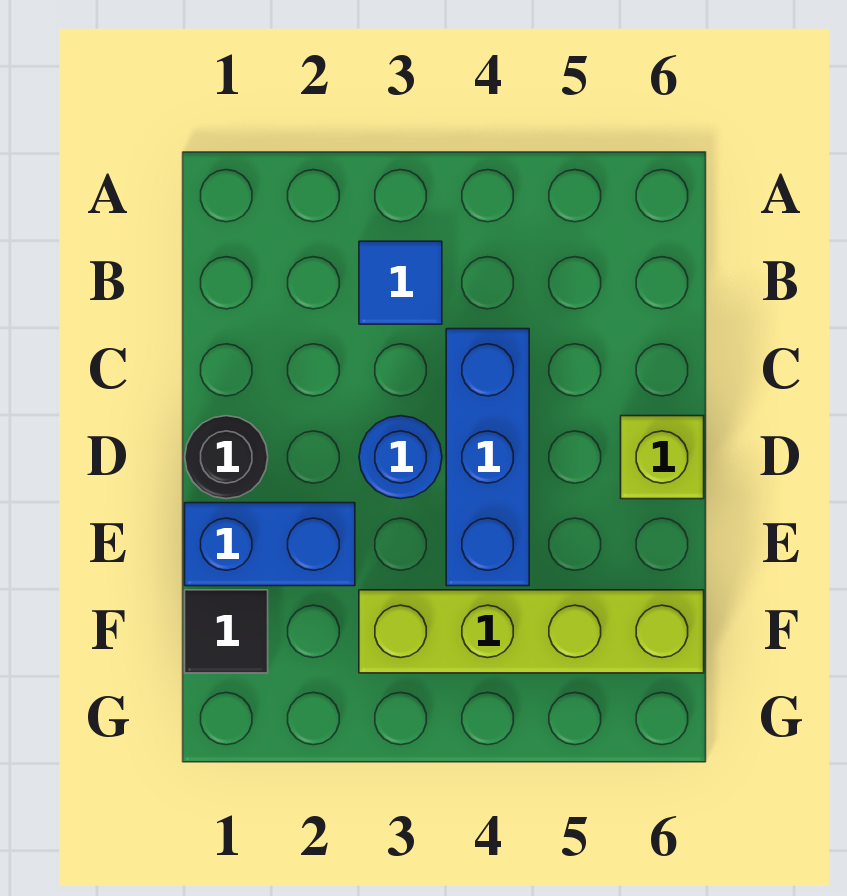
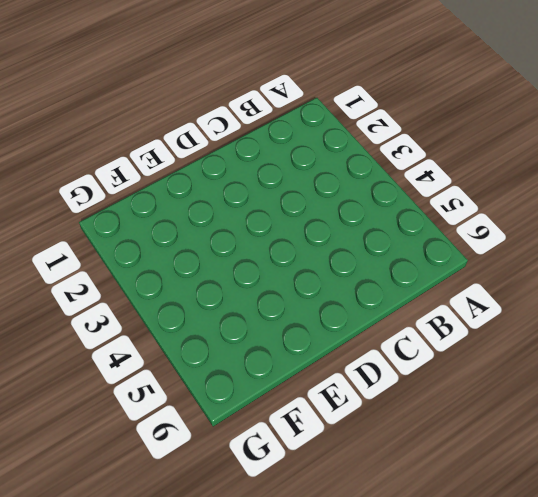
none -> blue tile B3 level 1
none -> blue brick C4:E4 level 1

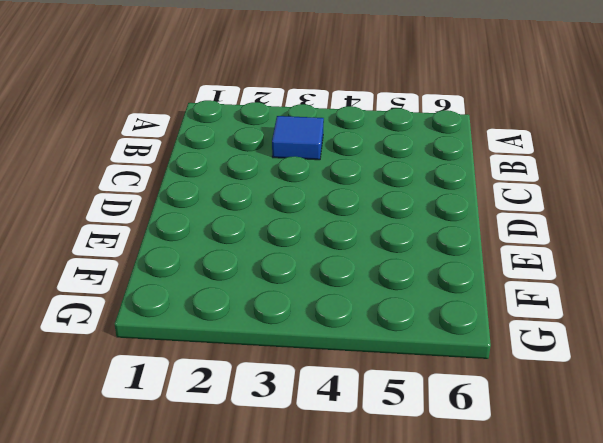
none -> blue brick C4:E4 level 1
none -> black round brick D1 level 1

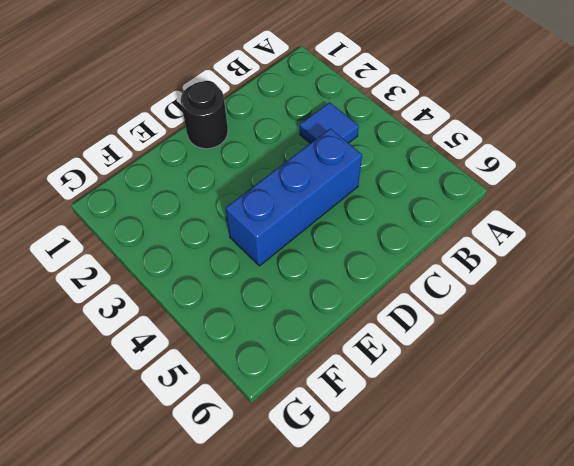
none -> blue round brick D3 level 1
none -> lime brick D6 level 1

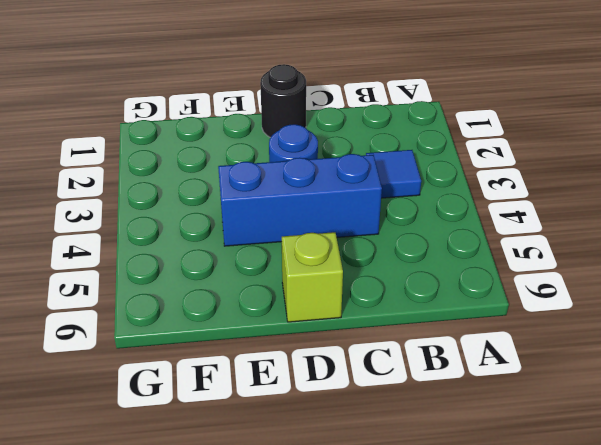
none -> blue brick E1:E2 level 1
none -> black tile F1 level 1

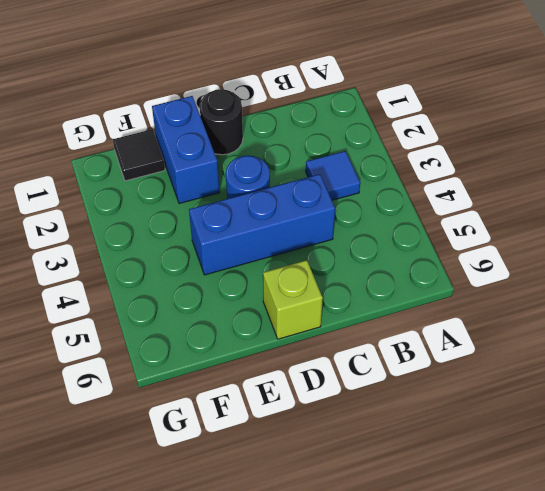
none -> lime brick F3:F6 level 1

